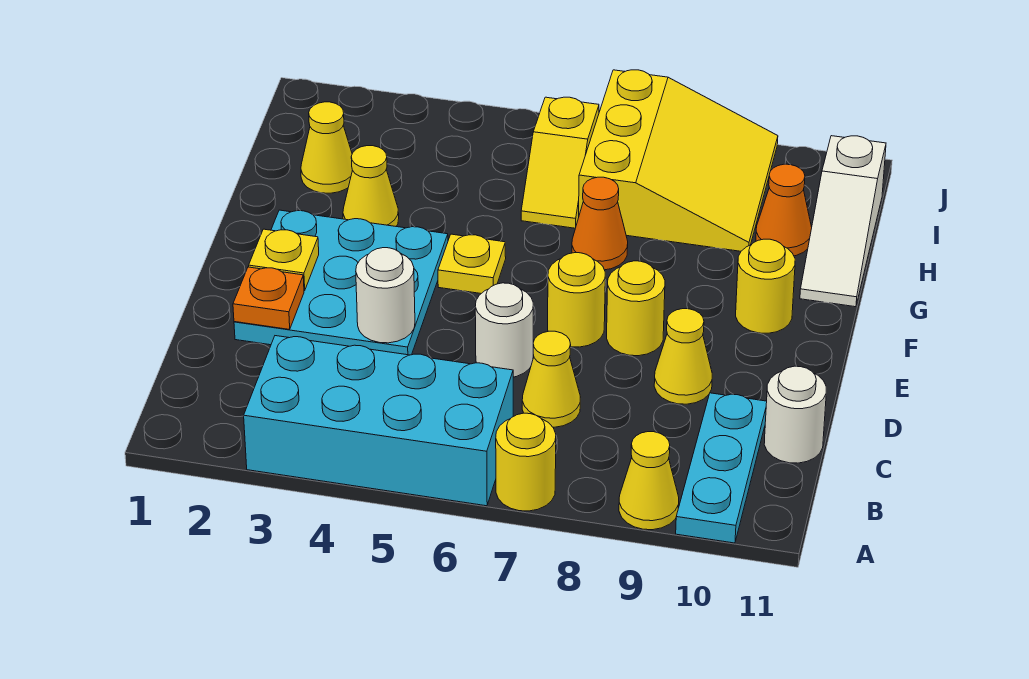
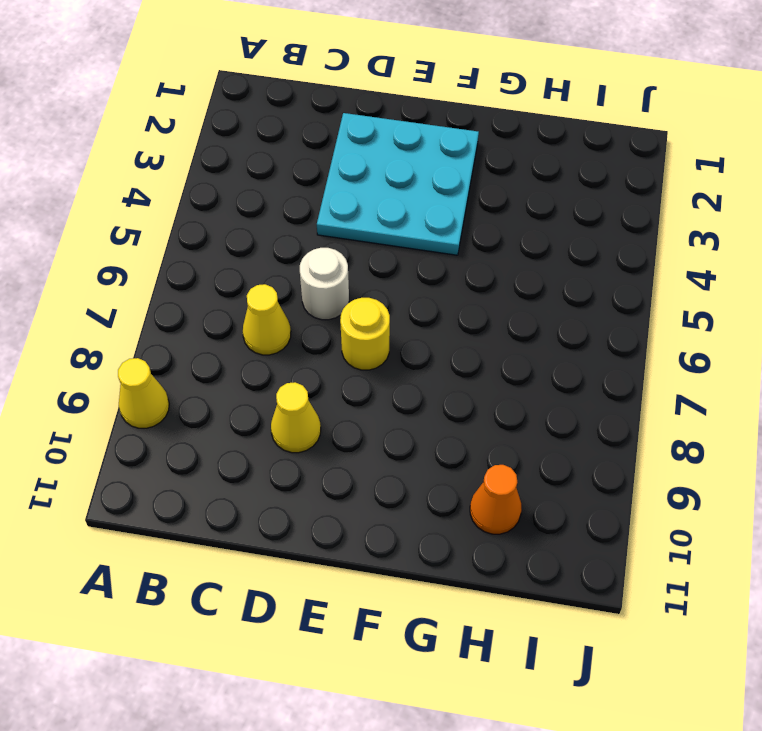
none -> cyan brick A3:B6 level 1
none -> yellow round brick A7 level 1
none -> cyan plate A10:C10 level 1

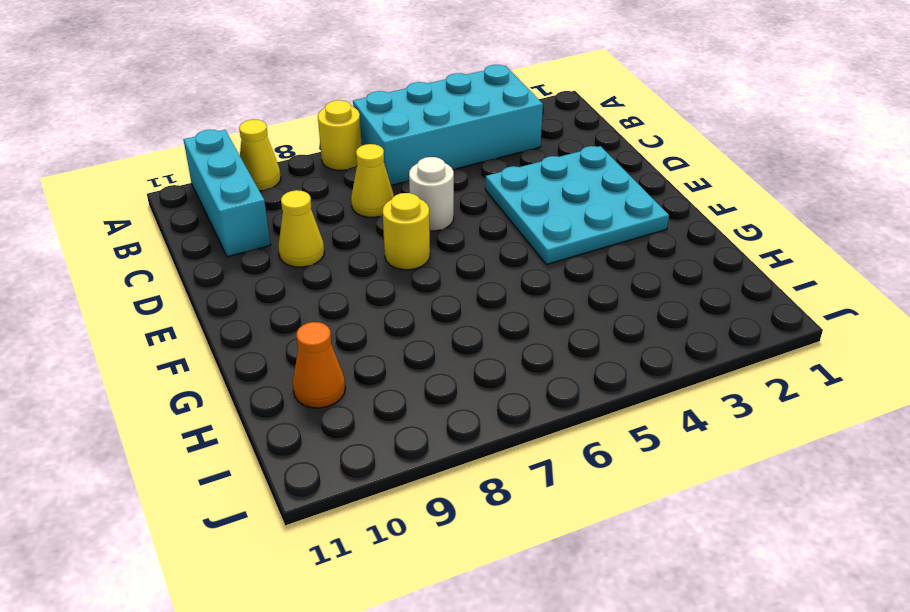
cyan brick A10:C10 level 1 -> cyan plate A10:C10 level 1
none -> white round brick C11 level 1
none -> yellow round brick E8 level 1
none -> yellow plate F5 level 1

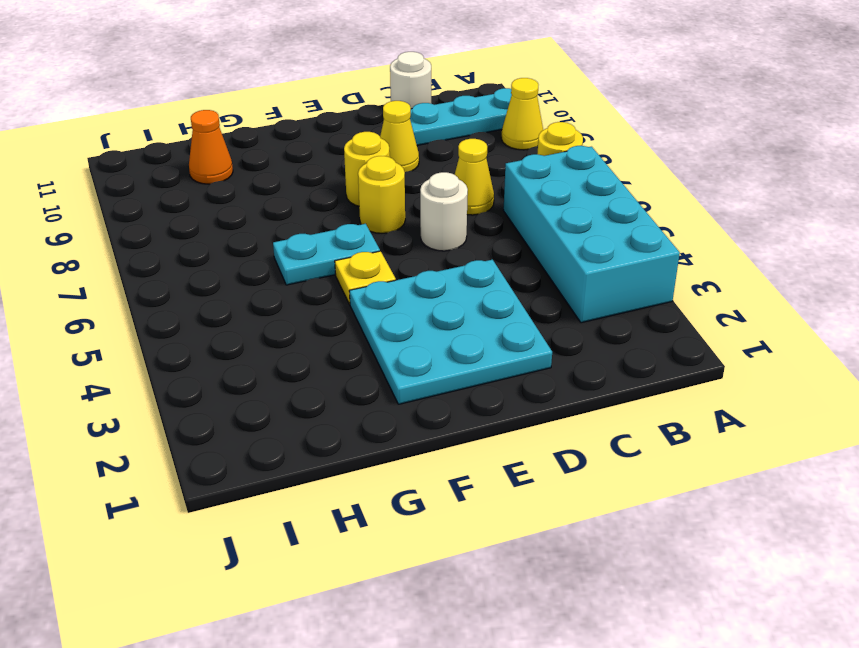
cyan plate F6:G6 level 1 -> none
none -> yellow round brick F10 level 1
none -> yellow cone G3 level 1
none -> orange cone G7 level 1

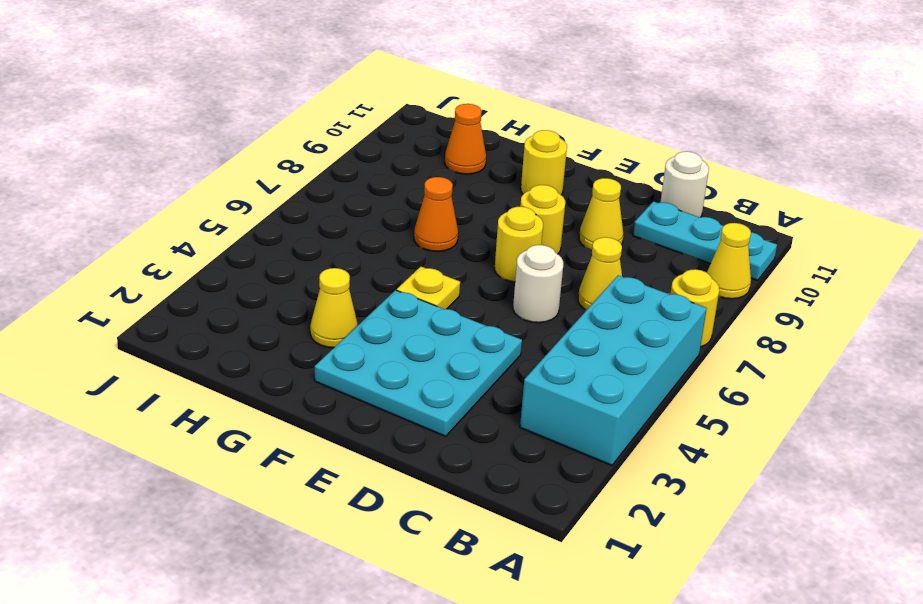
none -> white slope G11:I11 level 1 top I
none -> yellow cone H2 level 1
none -> yellow slope H6:I6 level 1 top I

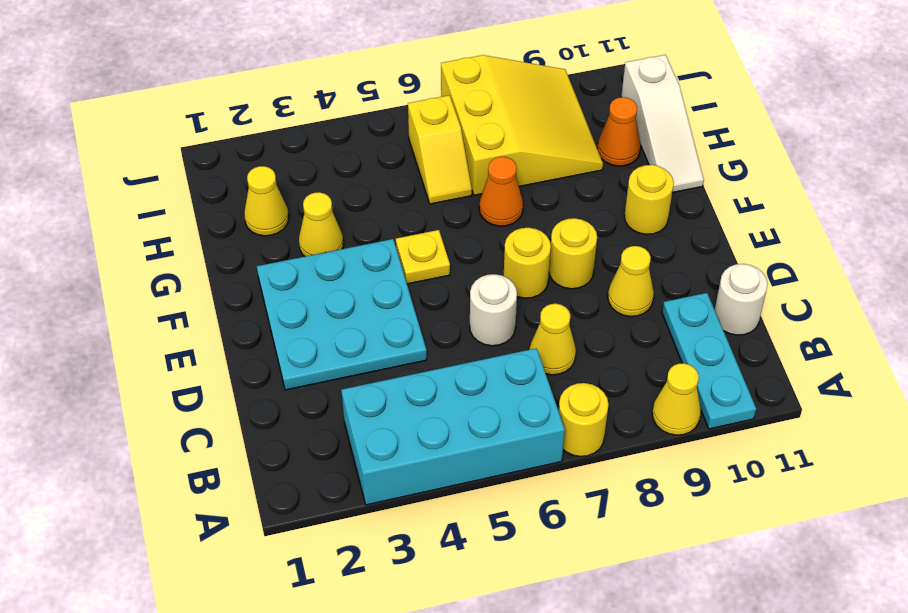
none -> orange plate D2 level 2
none -> white round brick D4 level 2
none -> yellow plate E2 level 2

